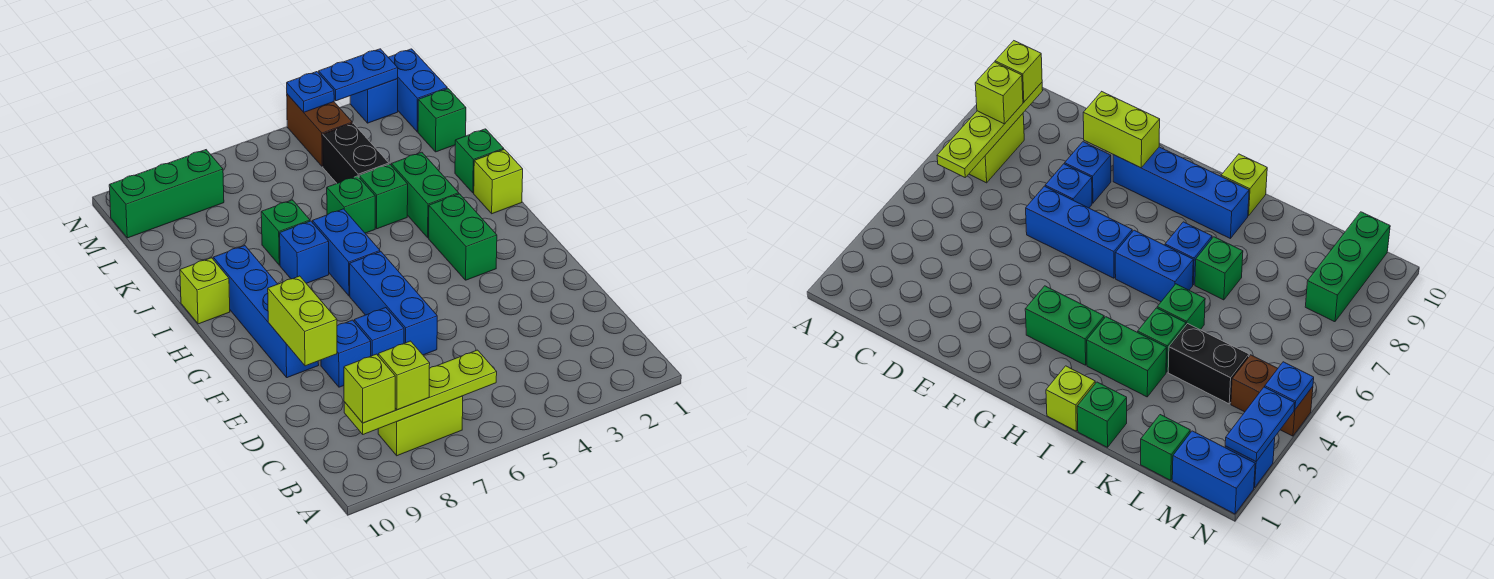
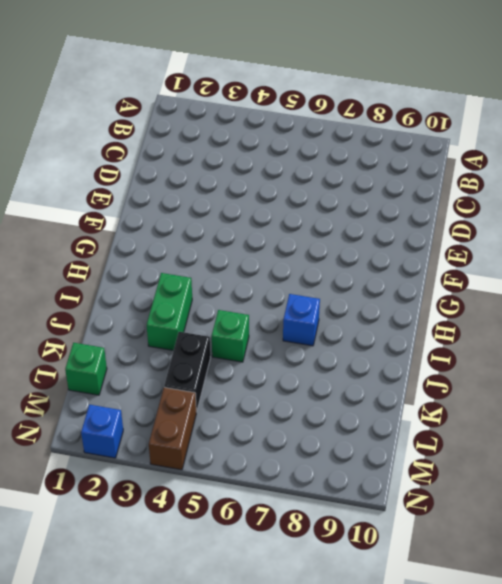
none -> lime brick B7:B8 level 1
none -> blue brick E6:G6 level 1
none -> blue brick E7 level 1

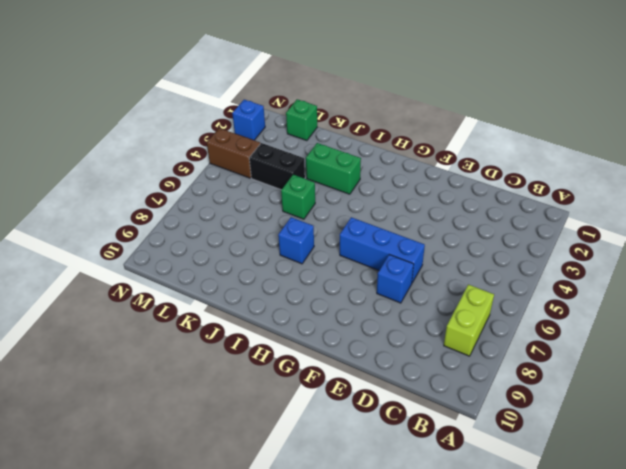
none -> blue brick E8 level 1
none -> blue brick F9:I9 level 1
none -> green brick G3:H3 level 1

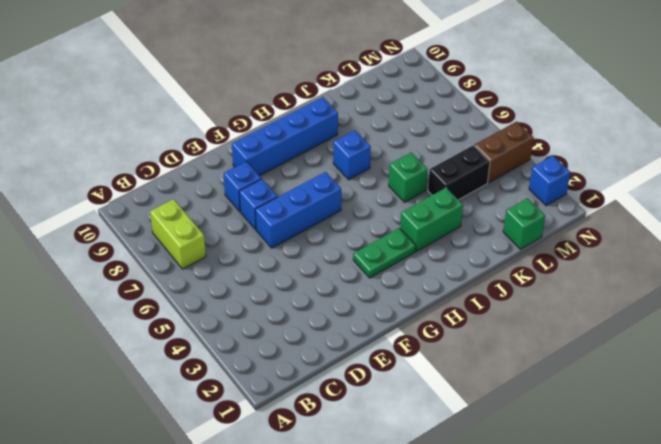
green plate G3:H3 level 1 -> green brick G3:H3 level 1
none -> blue brick H6:I6 level 1
none -> lime brick I1 level 1
none -> lime brick I10 level 1

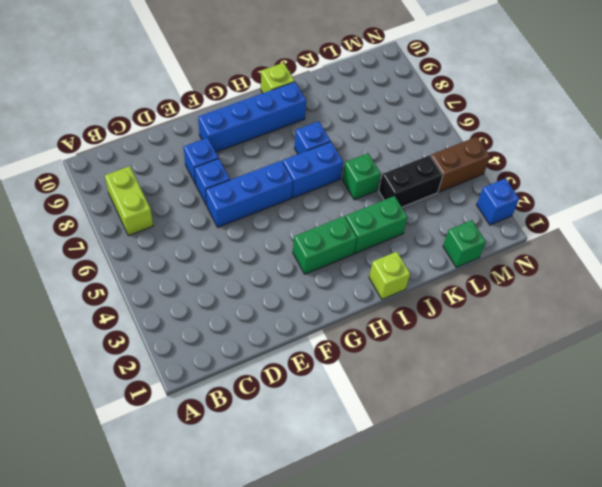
none -> green brick J1 level 1
none -> green brick J4 level 1
none -> green brick J7 level 1

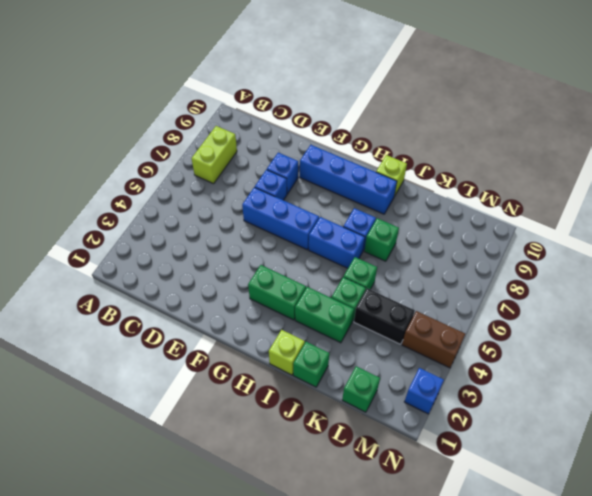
none -> blue brick M1:N1 level 1
none -> green brick M8:M10 level 1
none -> lime plate B6:B9 level 2

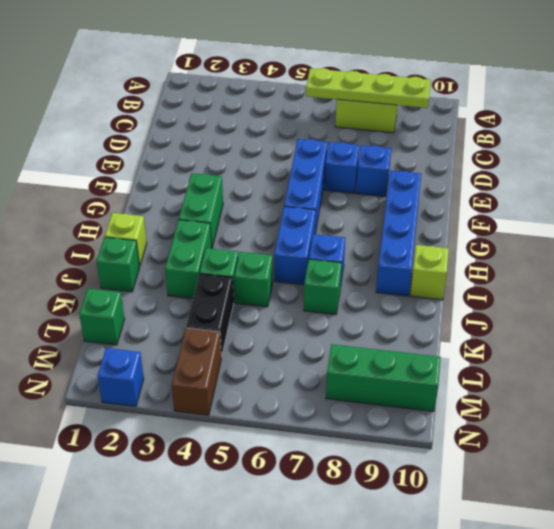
none -> blue brick M1:N1 level 1
none -> lime brick E9:F9 level 2
none -> blue plate N2:N3 level 2

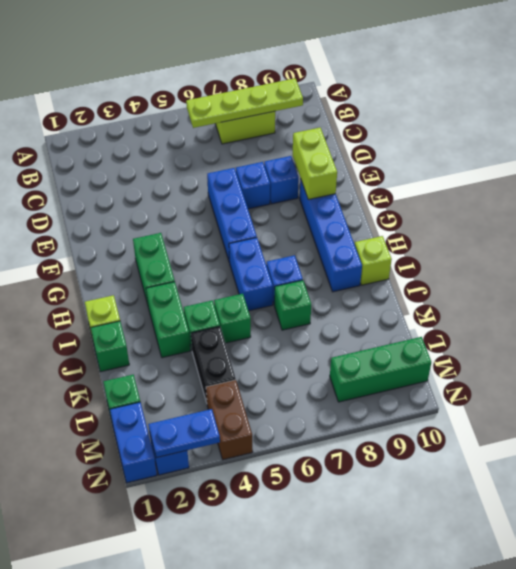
none -> blue plate N4 level 2
none -> lime brick B8 level 3
none -> lime brick B9 level 3

